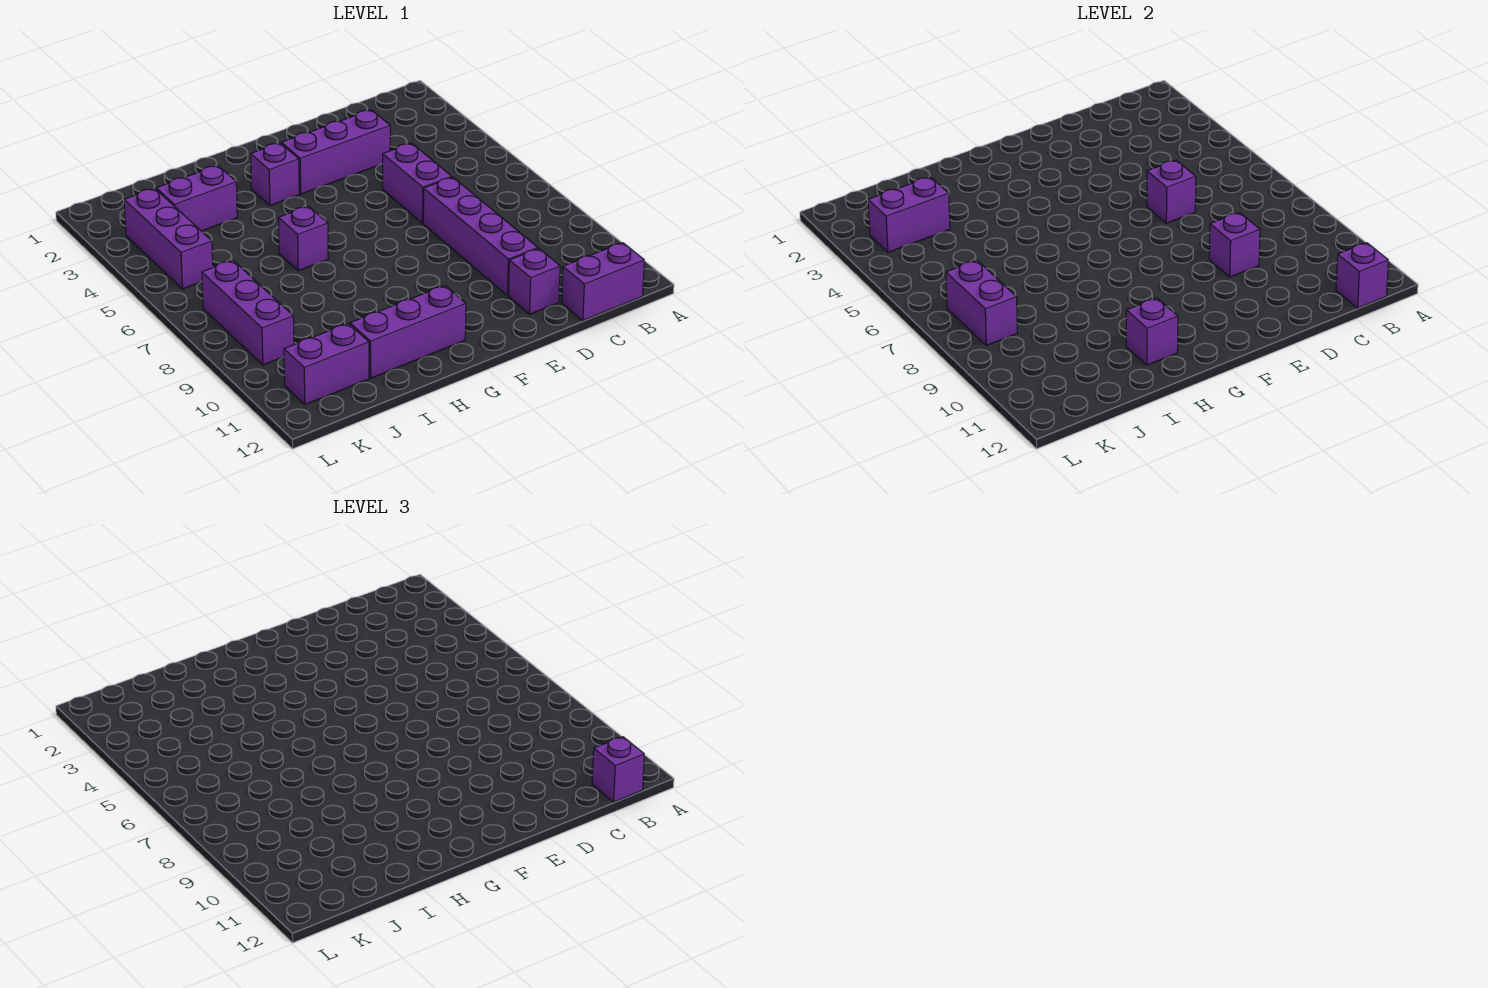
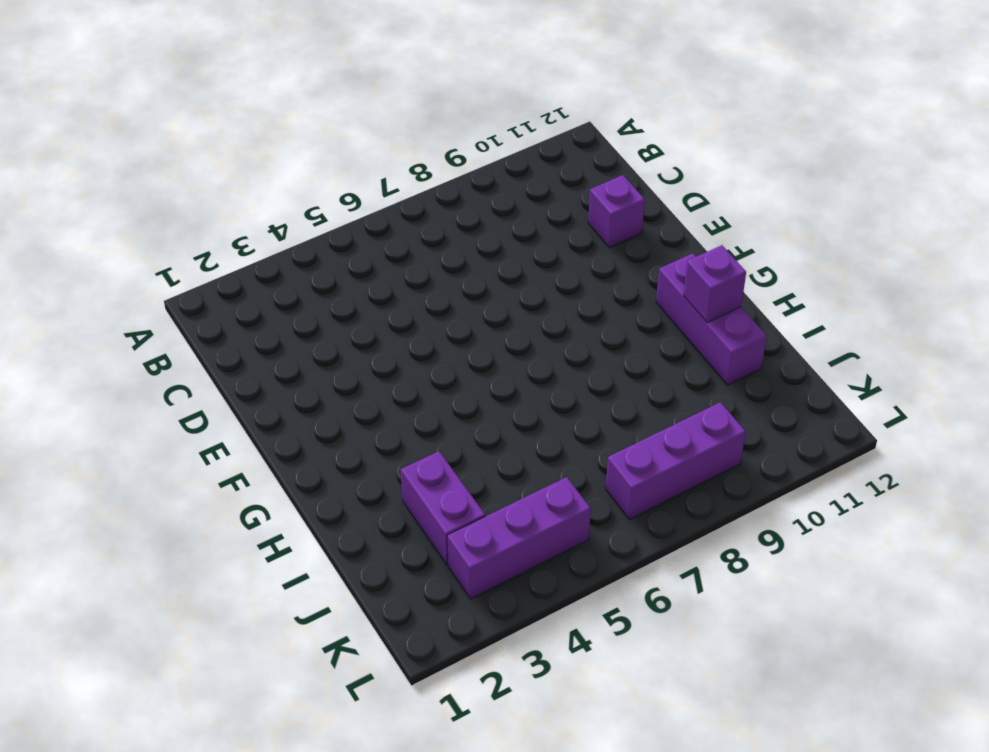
none -> purple brick B12:C12 level 1
none -> purple brick D3:F3 level 1
none -> purple brick D5:D6 level 1

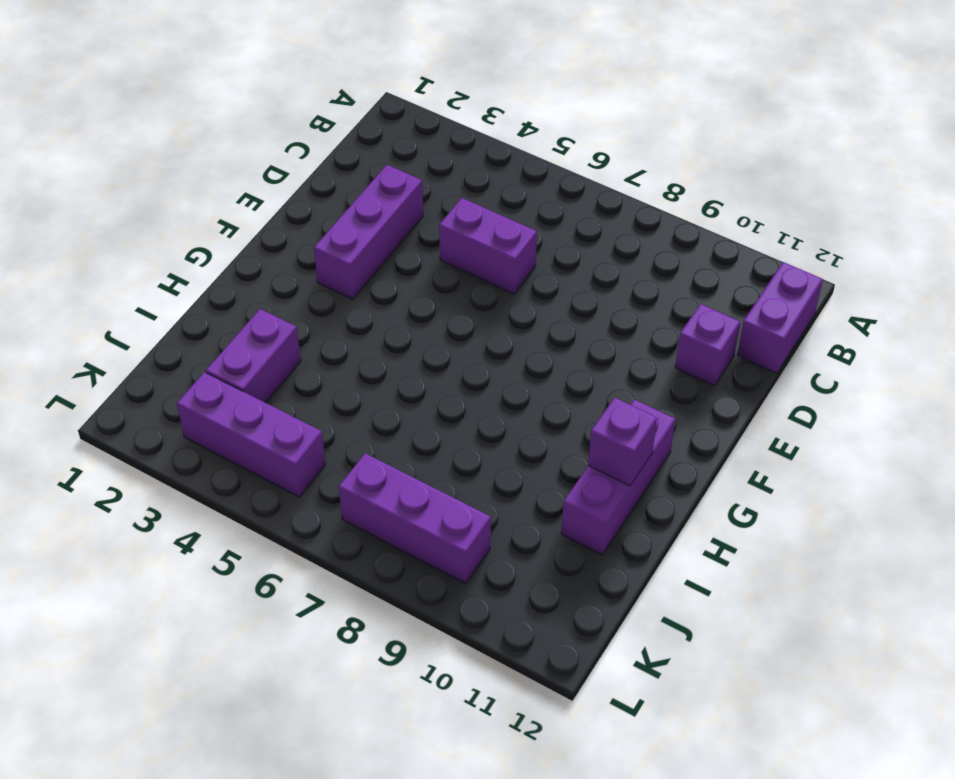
none -> purple brick D7:D10 level 1
none -> purple brick G3 level 1
none -> purple brick H6 level 1

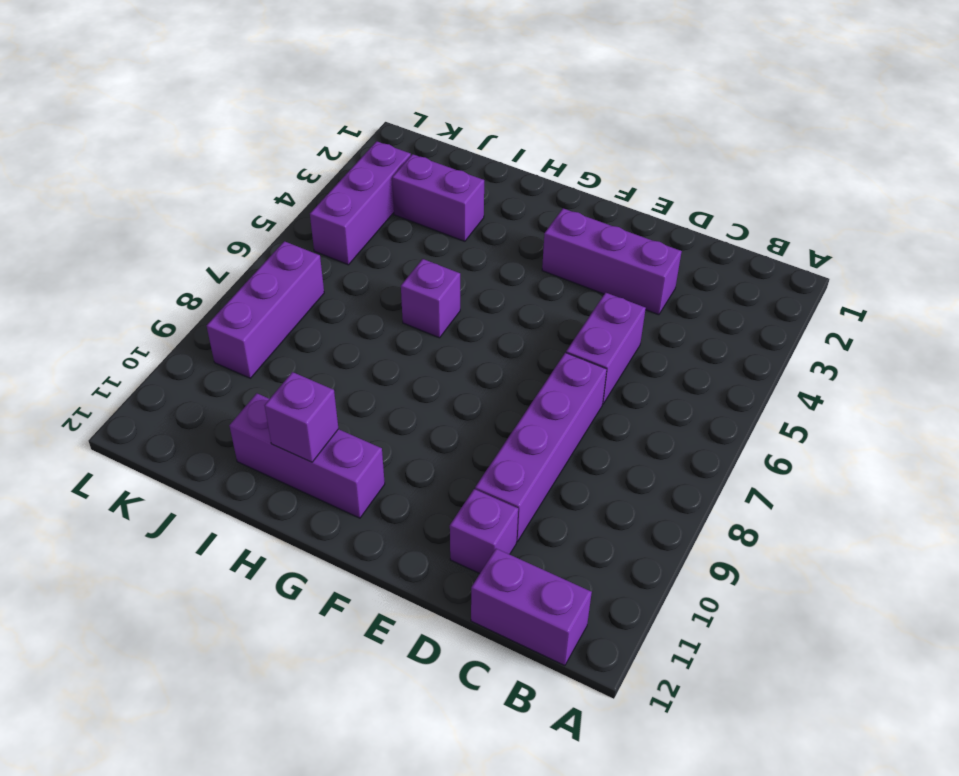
none -> purple brick G3 level 1
none -> purple brick J11:K11 level 1
none -> purple brick B12 level 2

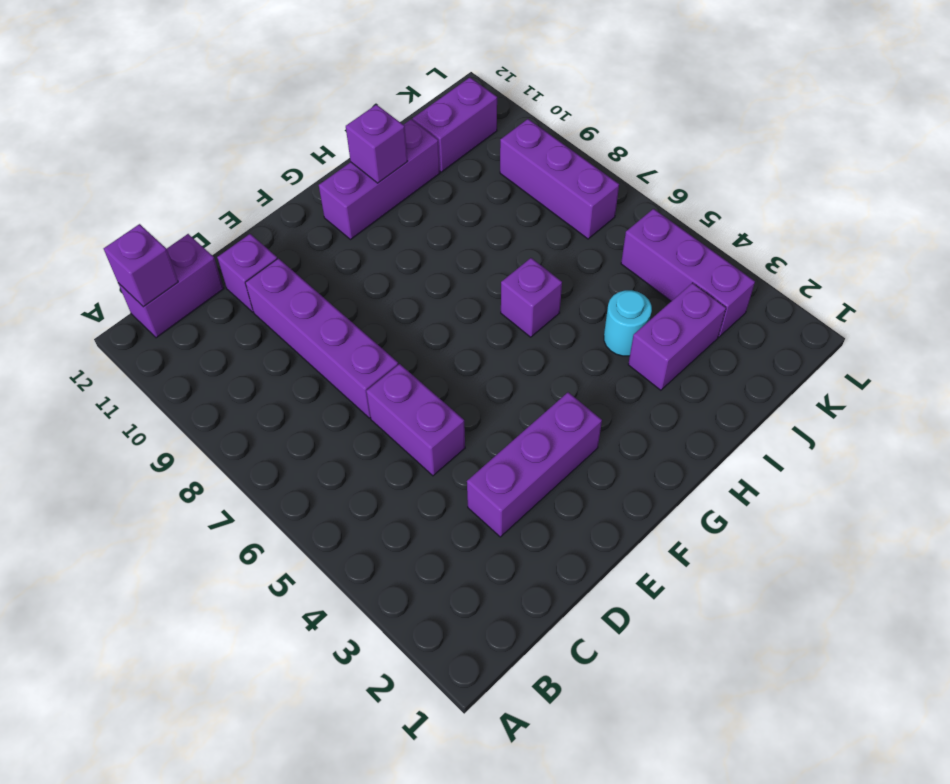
cyan round brick I4 level 1 -> none
none -> purple brick G3 level 1
none -> purple brick D6 level 2
none -> purple brick D9 level 2

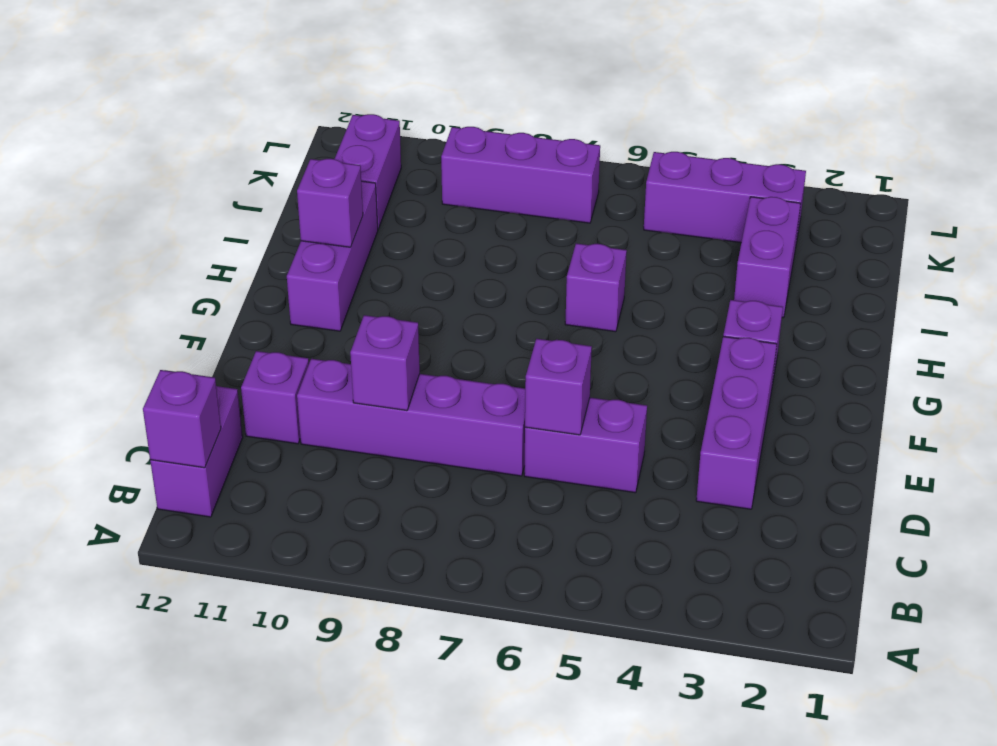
none -> purple brick J3:K3 level 2
none -> purple brick K7:K8 level 2
none -> purple brick B12 level 3

